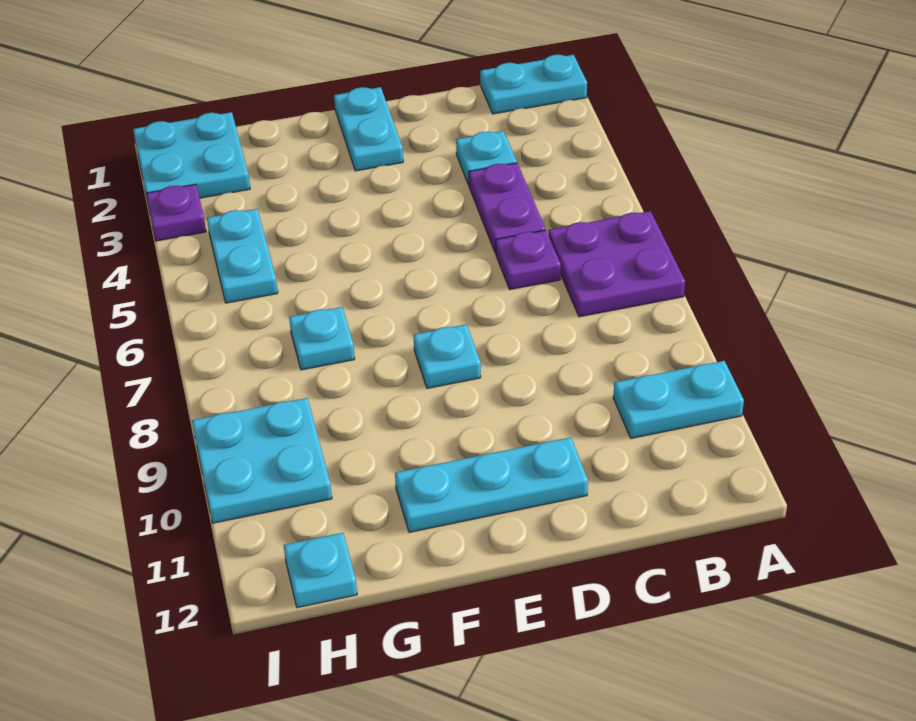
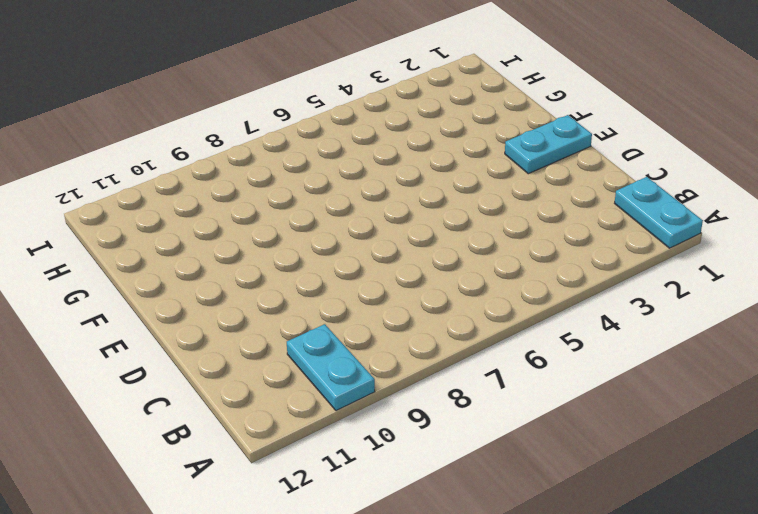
none -> purple plate A6:B7 level 1
none -> cyan plate C3 level 1
none -> purple plate C4:C5 level 1

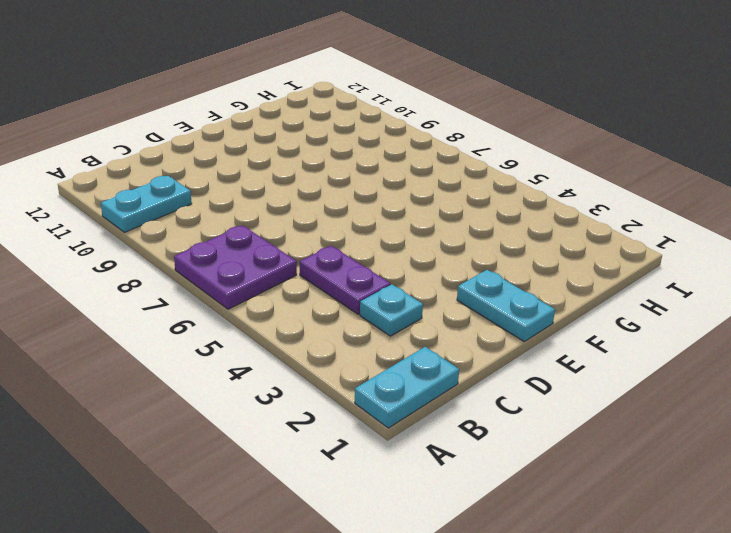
none -> purple plate C6 level 1
none -> cyan plate D11:F11 level 1
none -> cyan plate E8 level 1

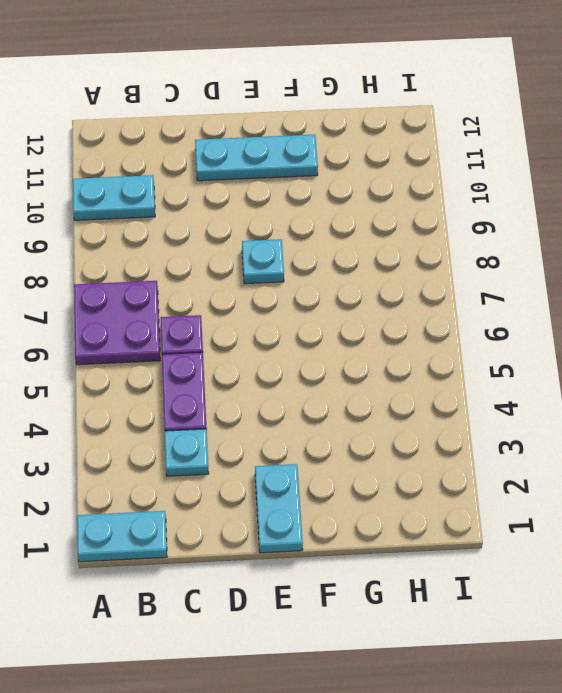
none -> cyan plate G7 level 1
none -> cyan plate H1:I2 level 1
none -> cyan plate H4:H5 level 1

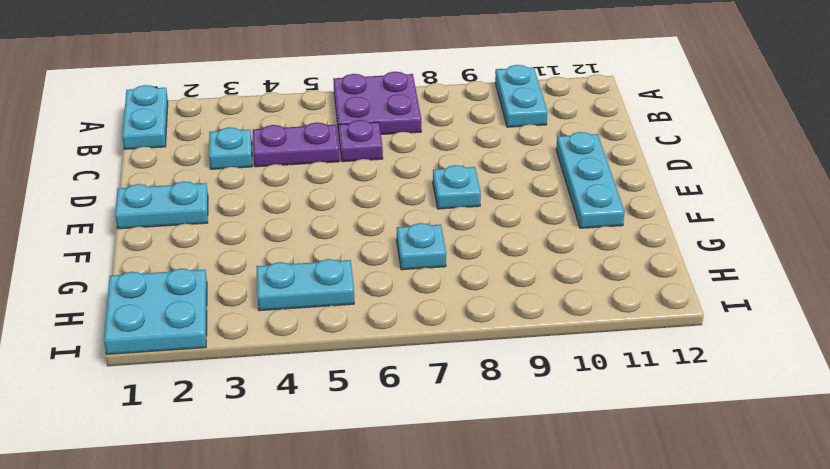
none -> cyan plate H9:I10 level 1
none -> cyan plate H12 level 1
none -> purple plate I3 level 1

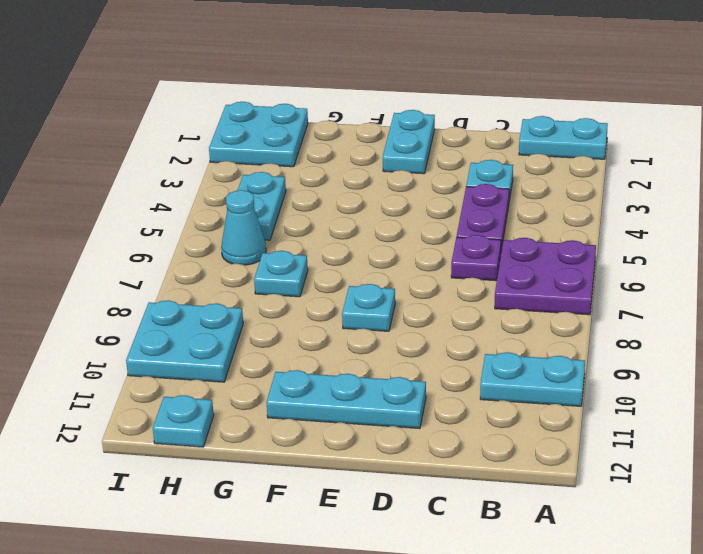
cyan cone H6 level 1 -> none
none -> purple plate I3 level 1

